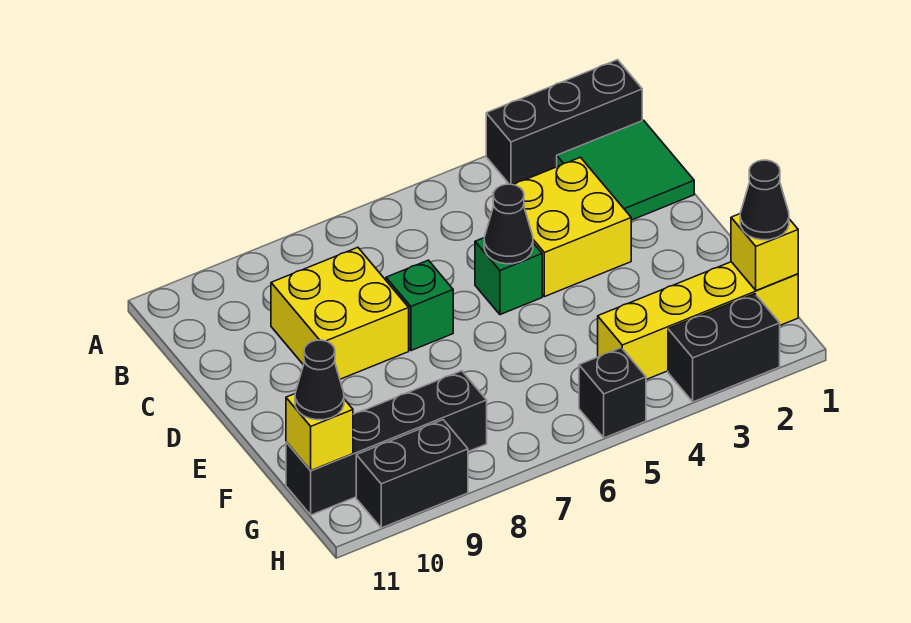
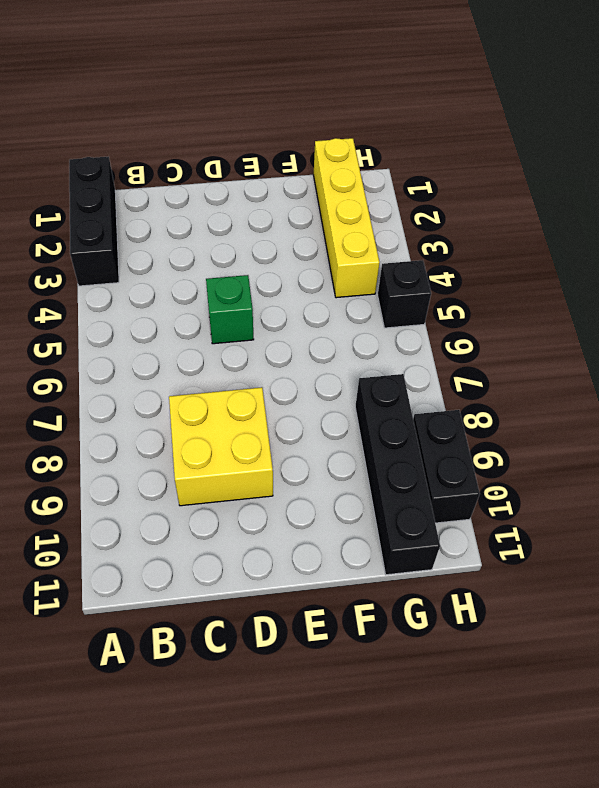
none -> green tile B1:C2 level 1
none -> yellow brick C3:D4 level 1
none -> green brick D7 level 1

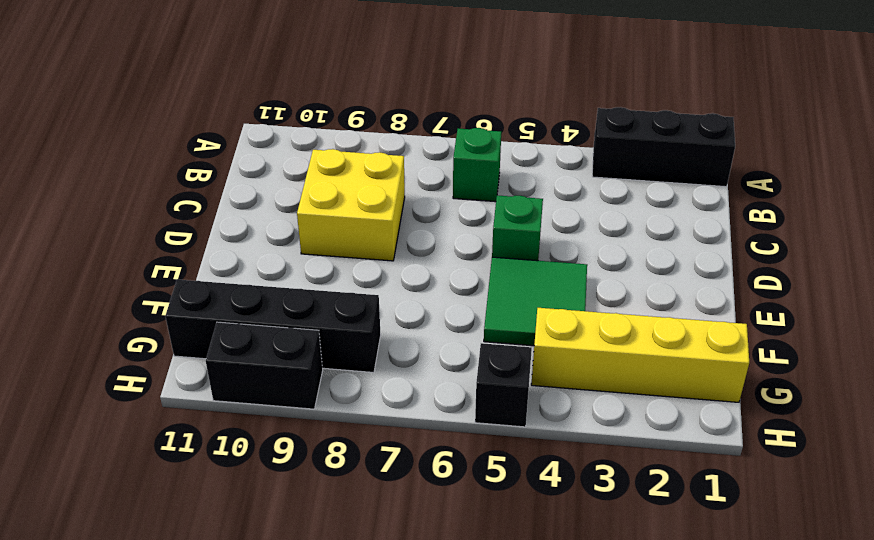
green brick B6 level 1 -> green brick D7 level 1
green tile E4:F5 level 1 -> green tile B1:C2 level 1
none -> yellow brick C3:D4 level 1
none -> black brick H2:H3 level 1
none -> black cone D5 level 2

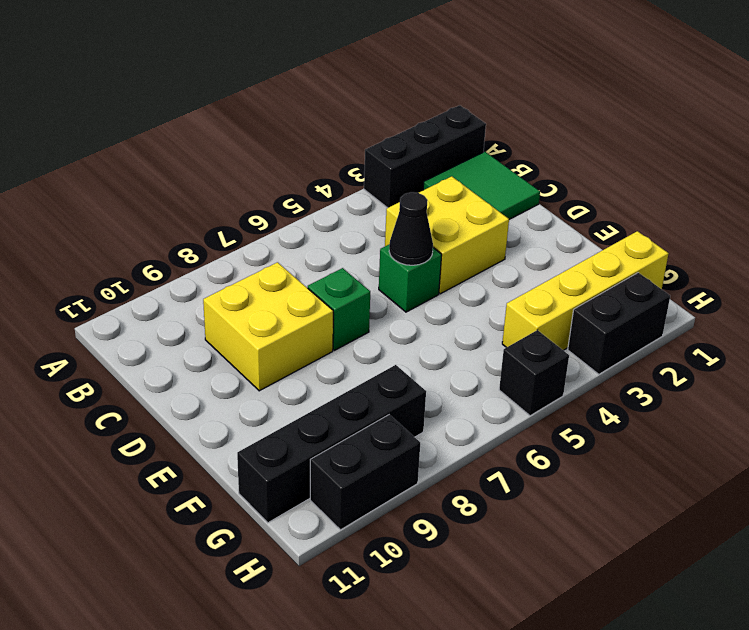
none -> yellow brick G1 level 2
none -> yellow brick G11 level 2
none -> black cone G1 level 3

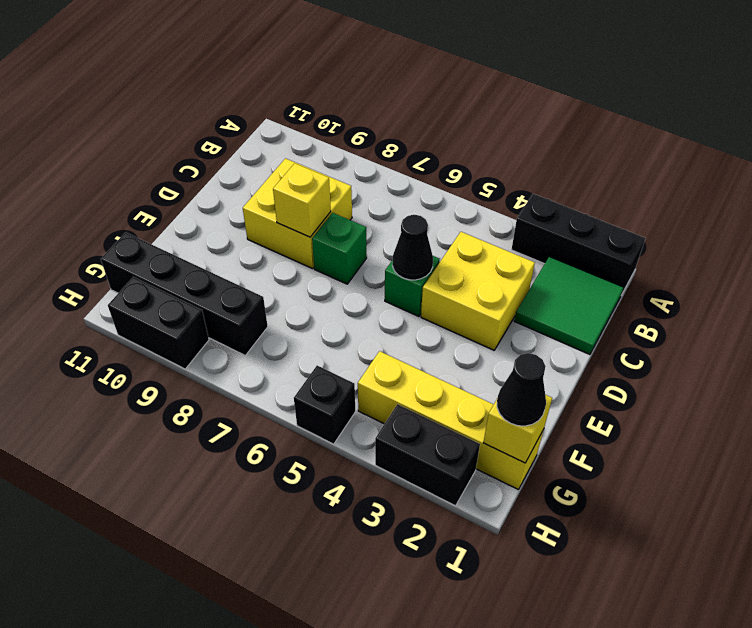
yellow brick D8 level 2 -> yellow brick G11 level 2
none -> black cone G11 level 3

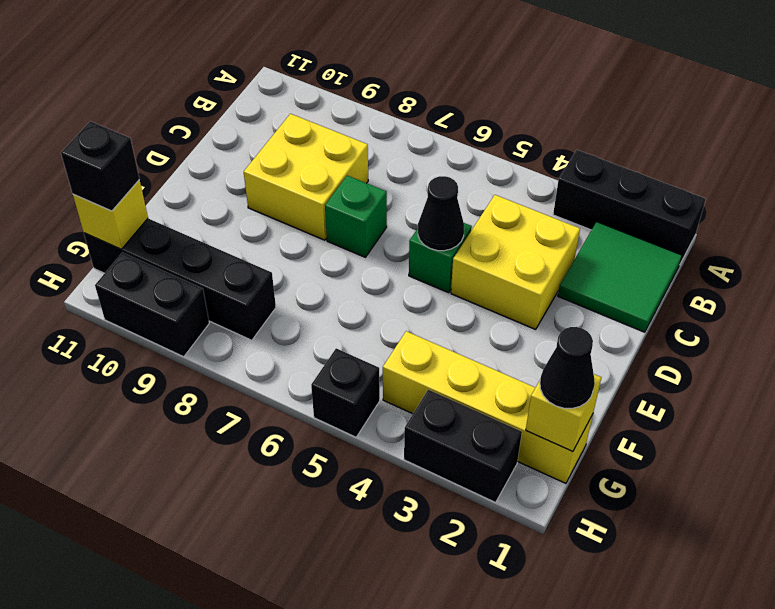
black brick G11 level 3 -> black cone G11 level 3

